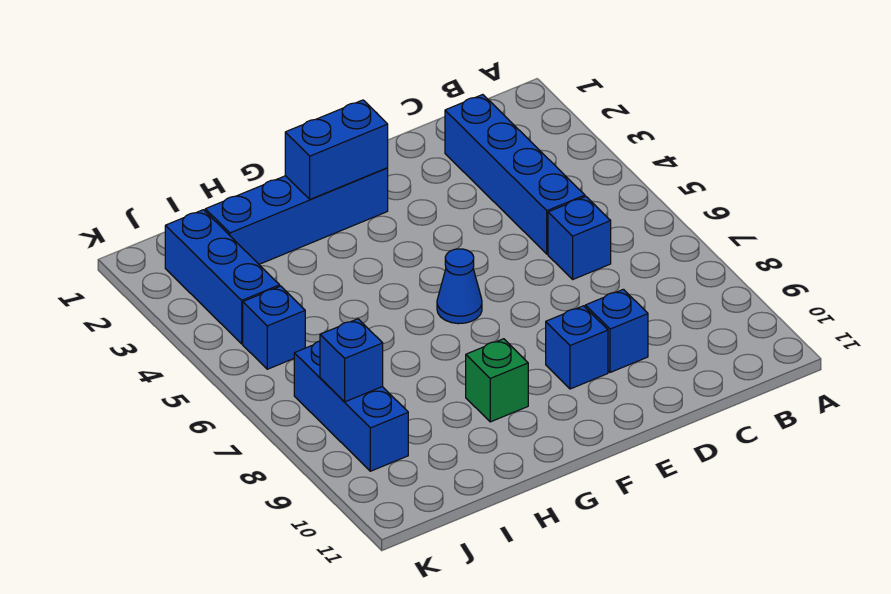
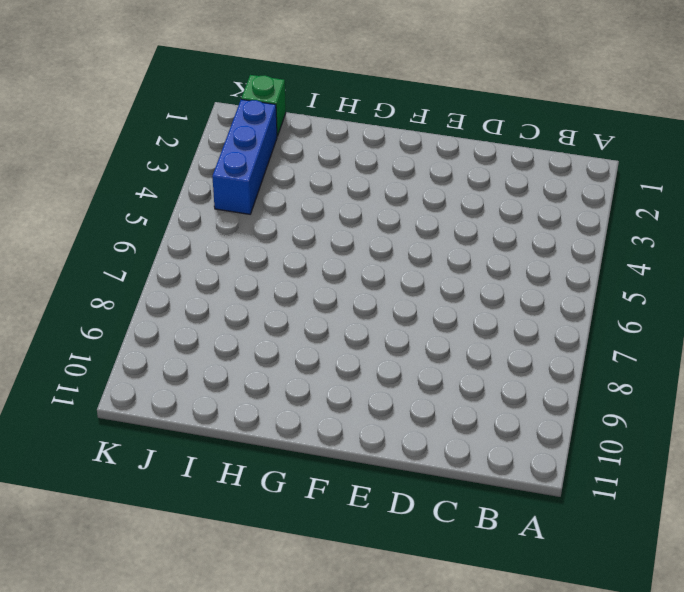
green brick J1 level 1 -> green brick G9 level 1
none -> blue brick C2:C5 level 1
none -> blue brick C6 level 1
none -> blue brick D9 level 1

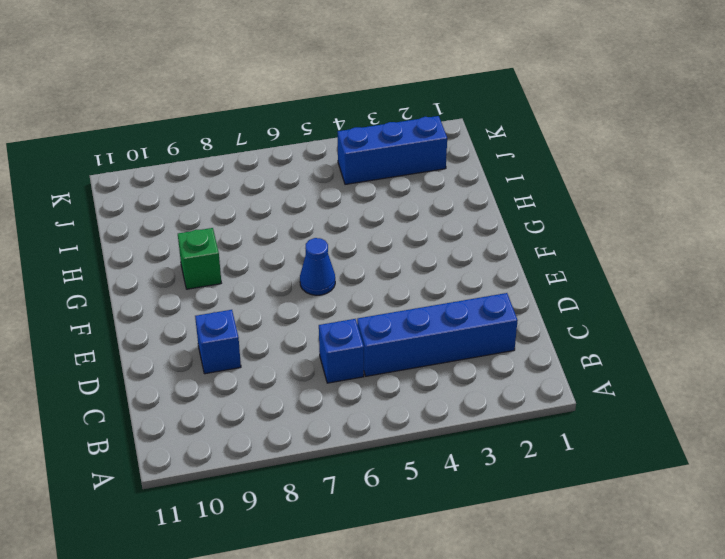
none -> blue brick E9 level 1
none -> blue brick F2:I2 level 1
none -> blue brick J5 level 1

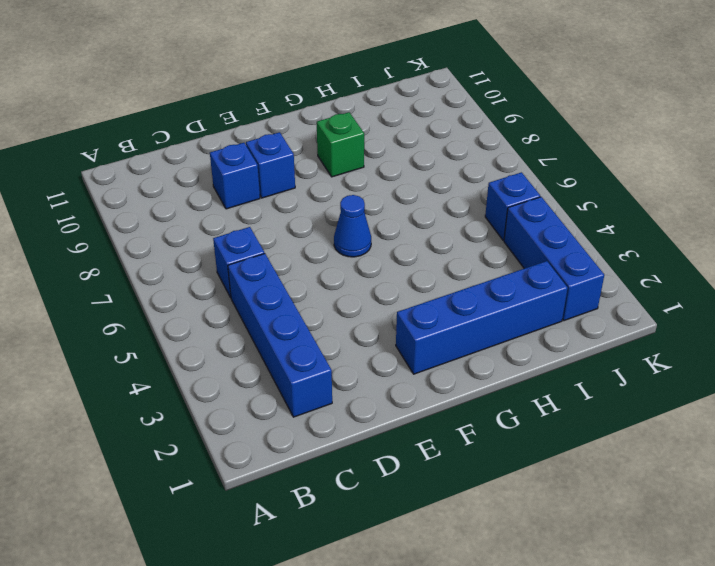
none -> blue brick J7:J9 level 1
none -> blue brick F2:G2 level 2
none -> blue brick J8 level 2

